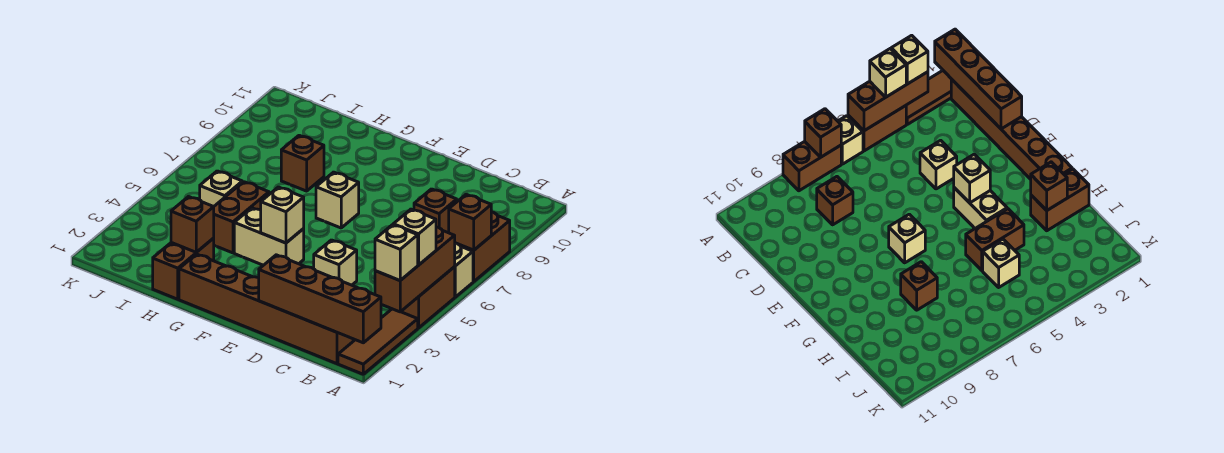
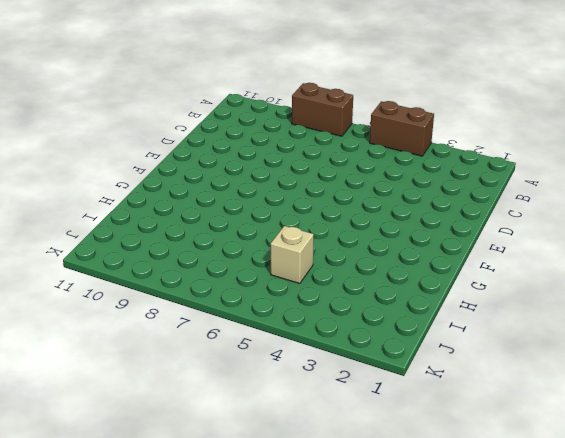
none -> brown tile A1:A3 level 1
none -> tan brick A6 level 1
none -> brown brick B1:G1 level 1

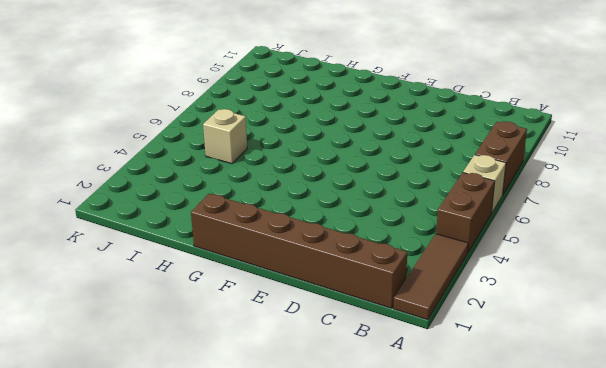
none -> brown brick C8 level 1
none -> tan brick D4 level 1
none -> tan brick F4:G4 level 1

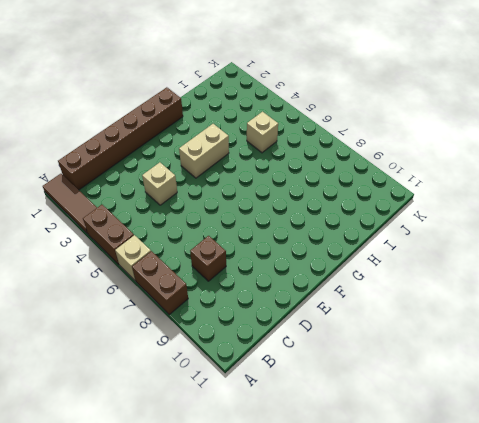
none -> tan brick F7 level 1
none -> brown brick H1:H2 level 1
none -> brown brick H4:H5 level 1

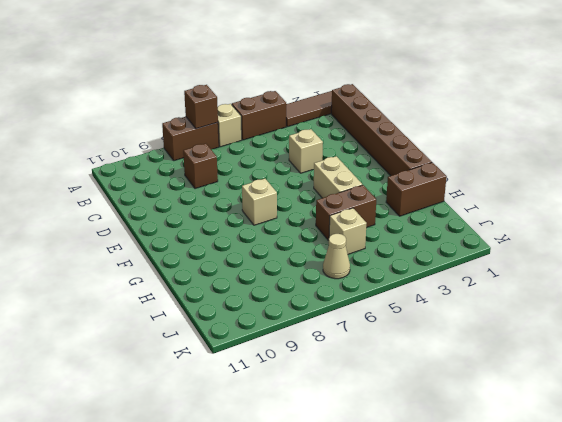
tan cone J6 level 1 -> none
none -> brown brick H8 level 1
none -> brown brick A1:D1 level 2
none -> brown brick A3:A5 level 2

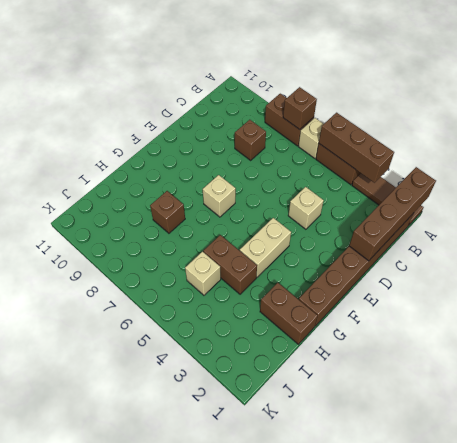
none -> tan brick F4 level 2
none -> brown brick H2 level 2
none -> tan brick A3 level 3

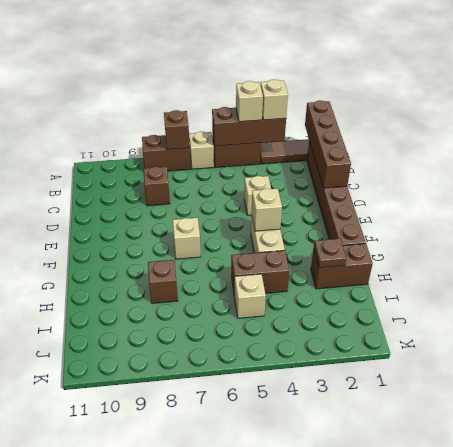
brown plate H2 level 2 -> brown brick H2 level 2

